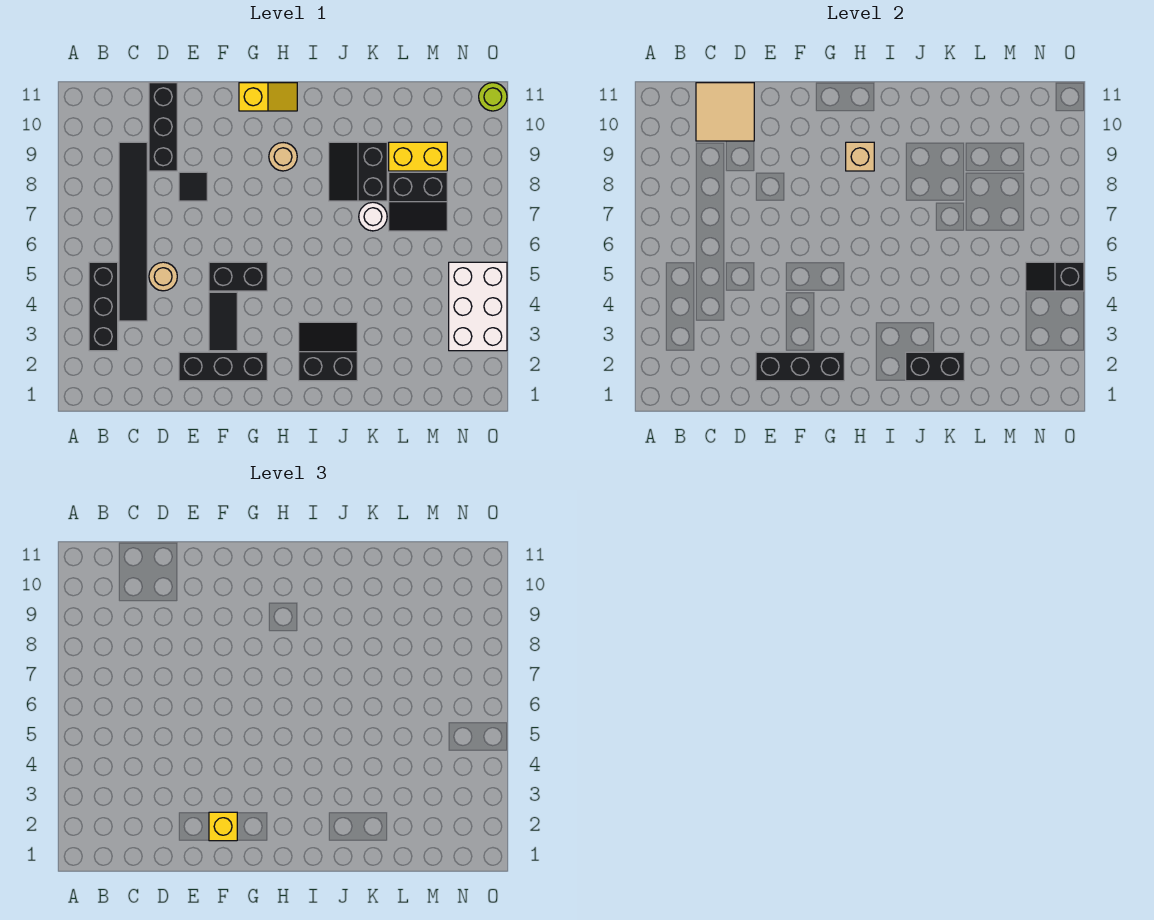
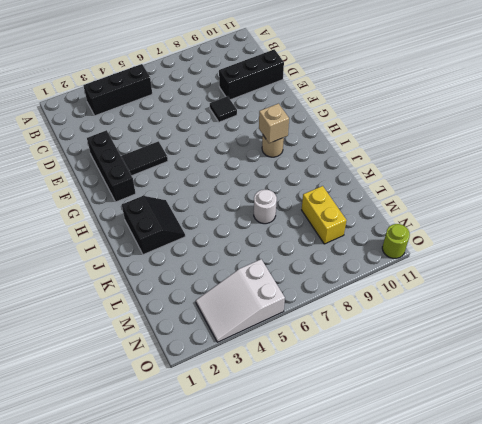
white slope N3:O5 level 1 top 5 -> white brick N3:O5 level 1
none -> black tile C4:C9 level 1
none -> tan round brick D5 level 1
none -> black brick F5:G5 level 1

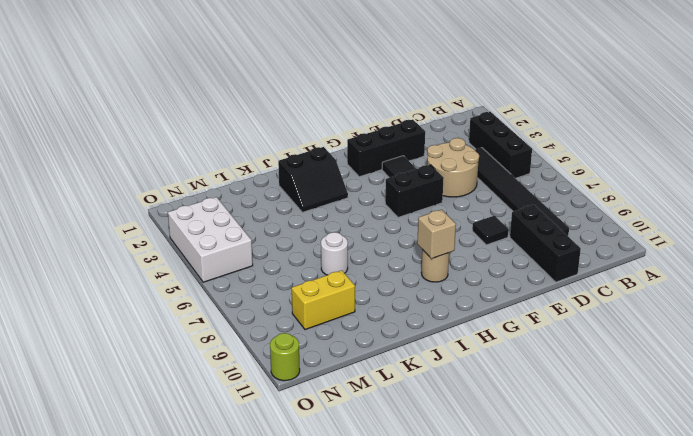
tan round brick D4:E5 level 1 -> tan round brick D5 level 1
none -> yellow slope G11:H11 level 1 top G
none -> black slope J8:K9 level 1 top K
none -> black slope L7:M8 level 1 top 8

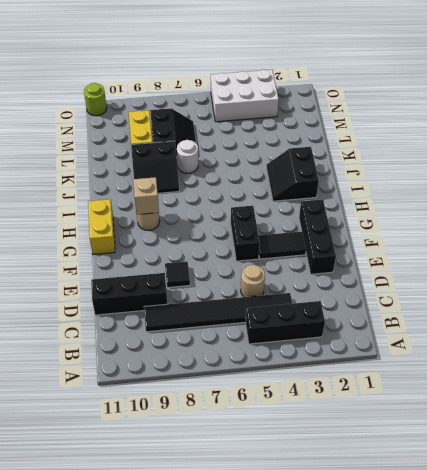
yellow brick G11:H11 level 1 -> yellow slope G11:H11 level 1 top G
none -> tan tile C10:D11 level 2
none -> black brick E2:G2 level 2
none -> black brick J2:K2 level 2

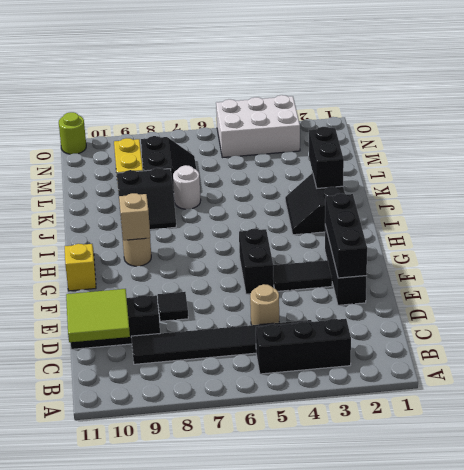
lime tile C10:D11 level 2 -> tan tile C10:D11 level 2
none -> black slope N5:O5 level 2 top O
none -> yellow brick F2 level 3

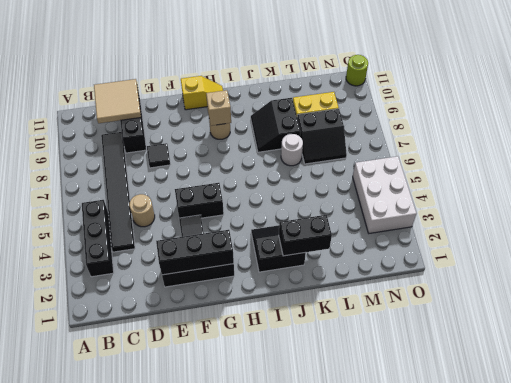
none -> black slope N5:O5 level 2 top O
none -> yellow brick F2 level 3

